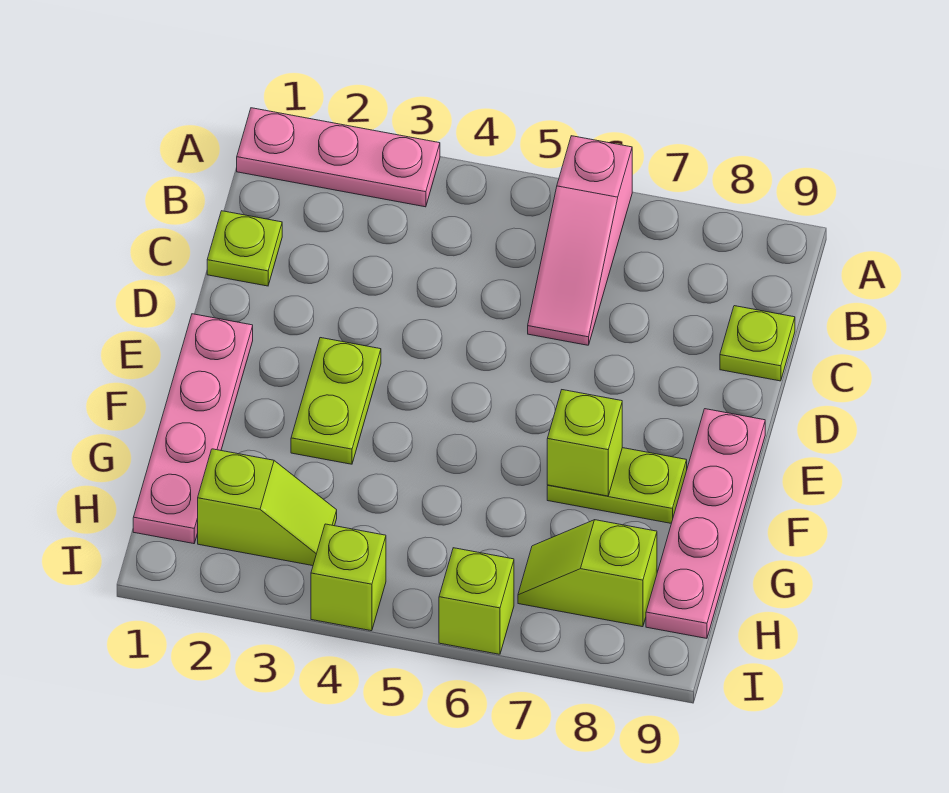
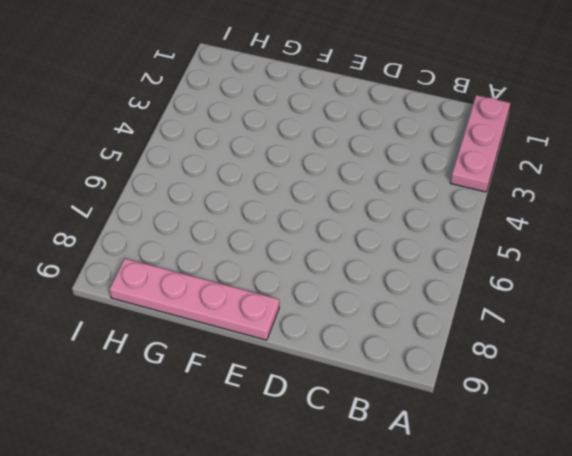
none -> pink slope A6:C6 level 1 top A
none -> lime plate C1 level 1
none -> lime plate C9 level 1

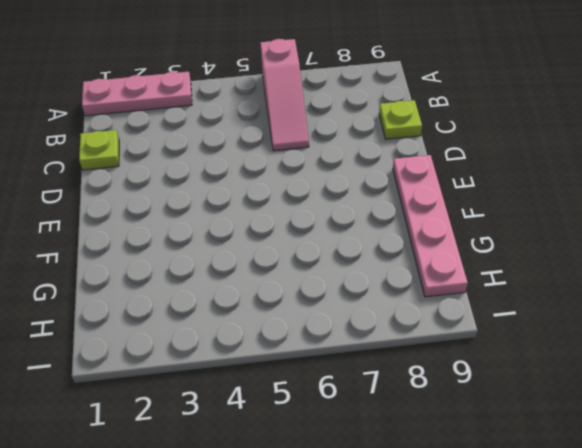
none -> pink plate E1:H1 level 1
none -> lime plate E3:F3 level 1
none -> lime plate F7:F8 level 1

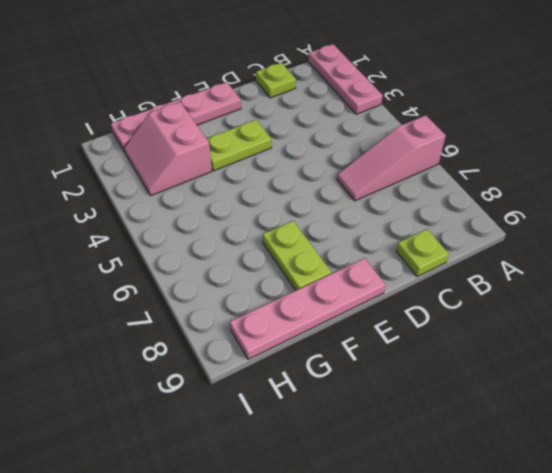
pink slope G2:H3 level 1 top G -> lime slope H2:H3 level 1 top 2
none -> lime slope H7:H8 level 1 top 8
none -> lime brick I4 level 1
none -> lime brick I6 level 1

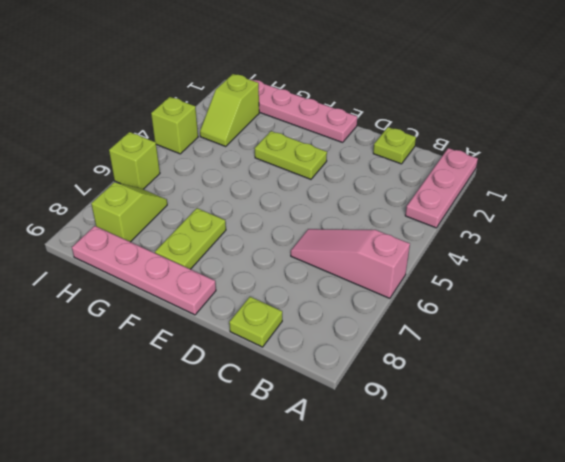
none -> lime brick F7 level 2

